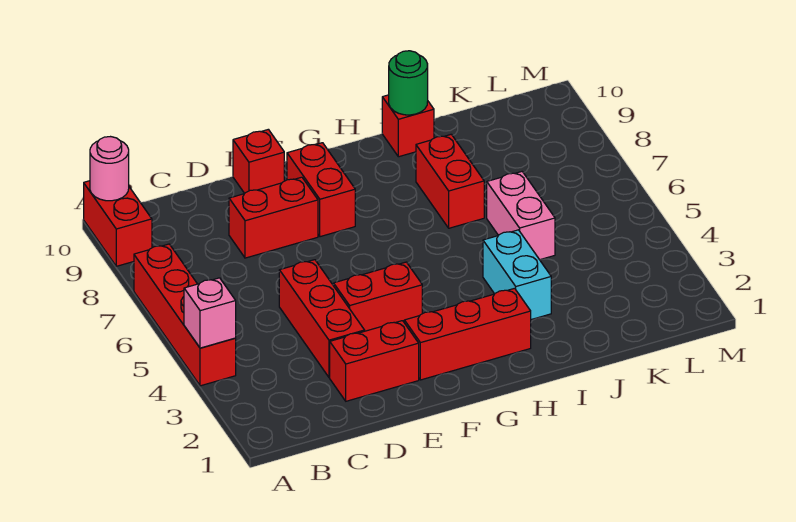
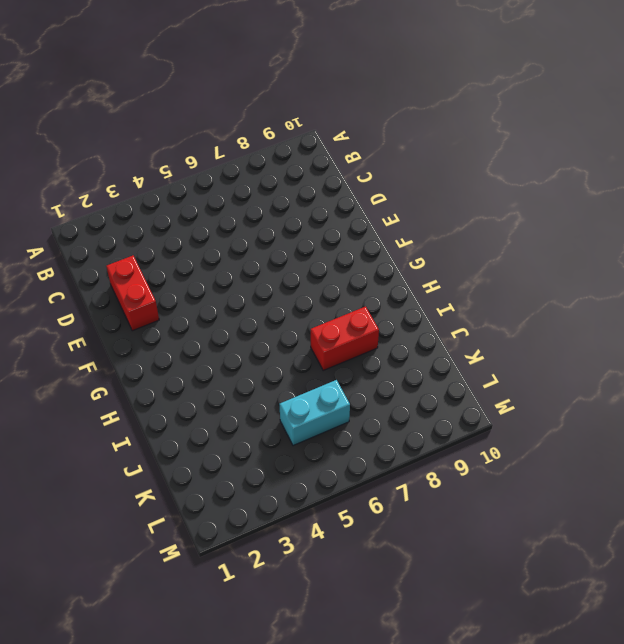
cyan brick K5:K6 level 1 -> cyan brick I3:I4 level 1
none -> red brick A4:A7 level 1
none -> red brick A9:A10 level 1
none -> red brick D3:D5 level 1

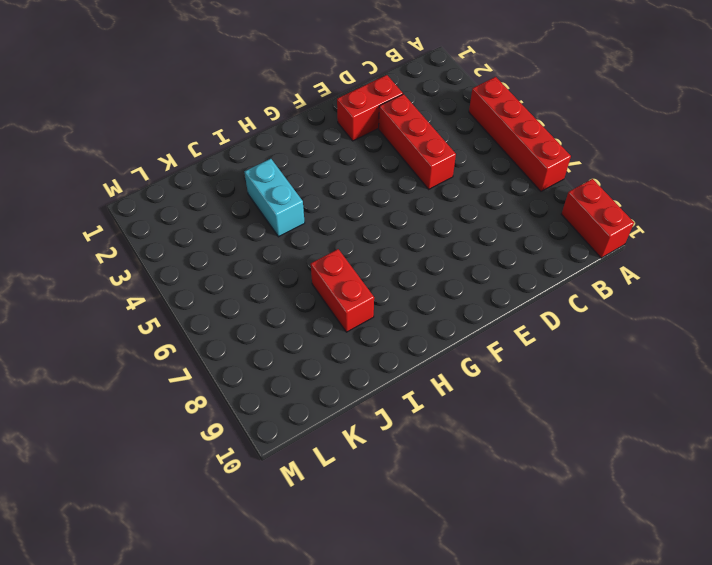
none -> red brick D8:E8 level 1
none -> red brick E4:F4 level 1
none -> red brick E10 level 1

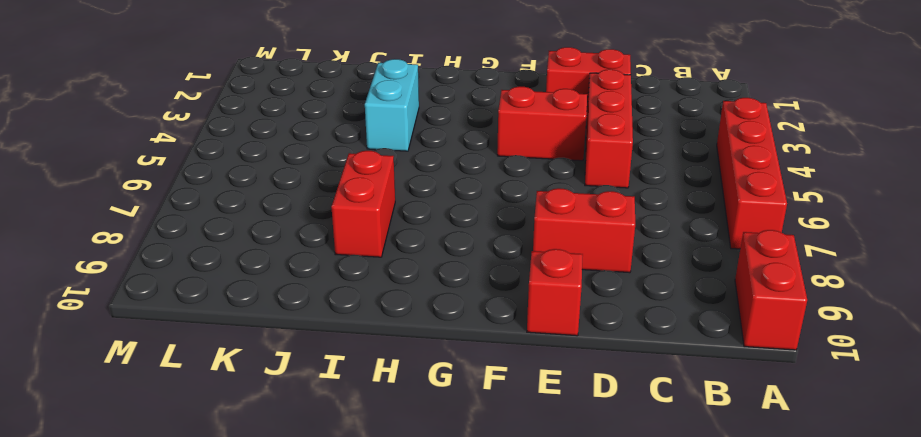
none -> red brick F2:H2 level 1
none -> red brick F8:F9 level 1
none -> red brick I10 level 1

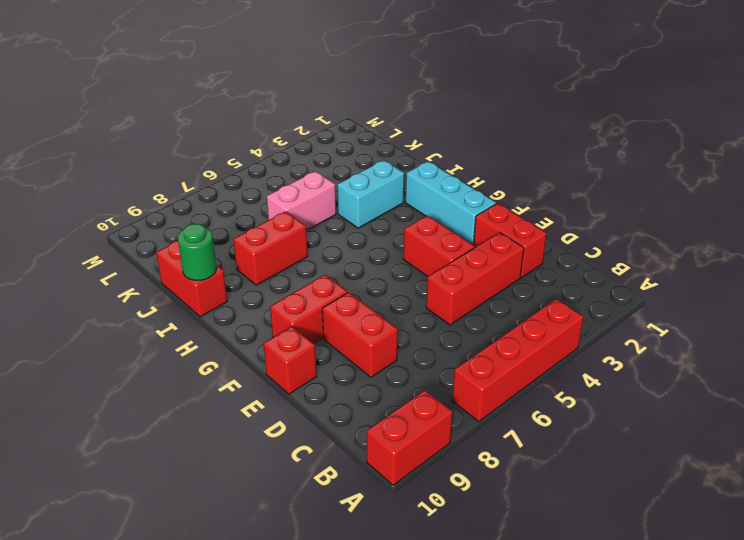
cyan brick F2:H2 level 1 -> red brick F2:H2 level 1
red brick I10:J10 level 1 -> red brick I10 level 1
none -> pink brick A4 level 2
none -> pink round brick A10 level 2

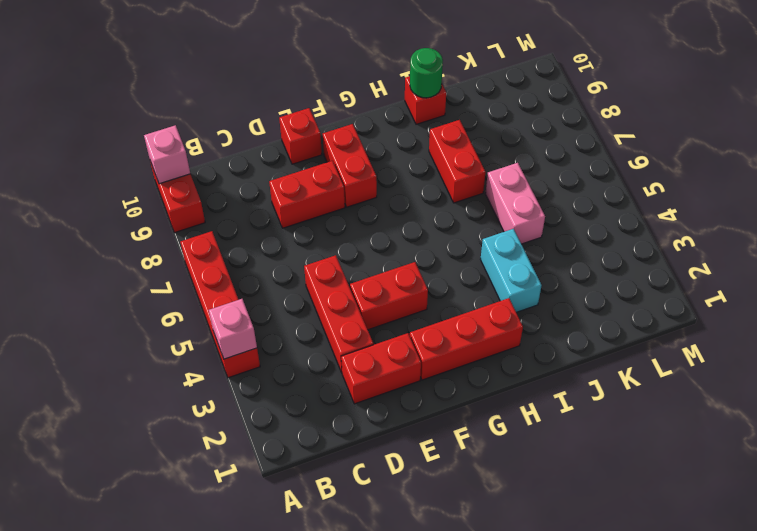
pink brick A10 level 2 -> pink round brick A10 level 2

